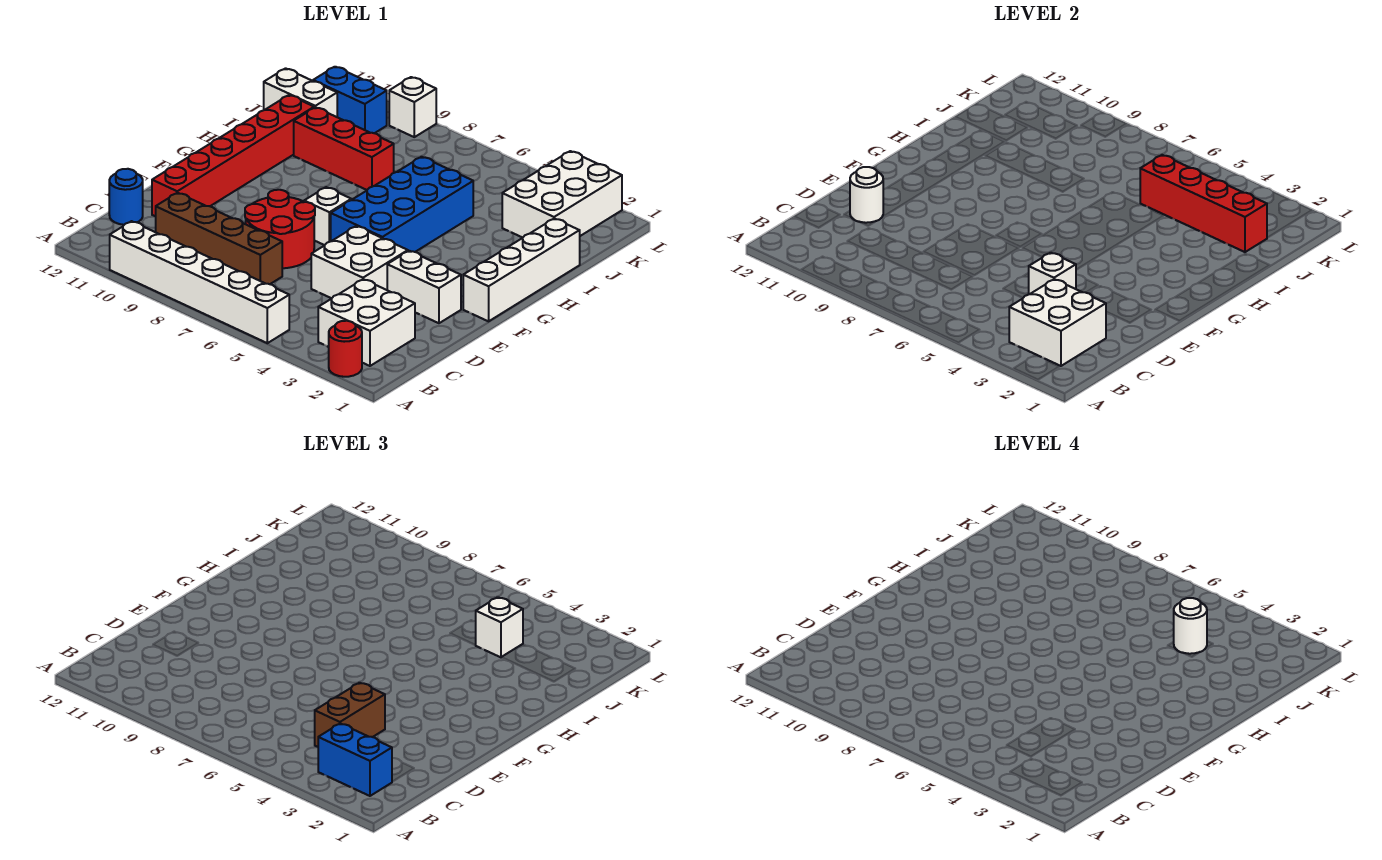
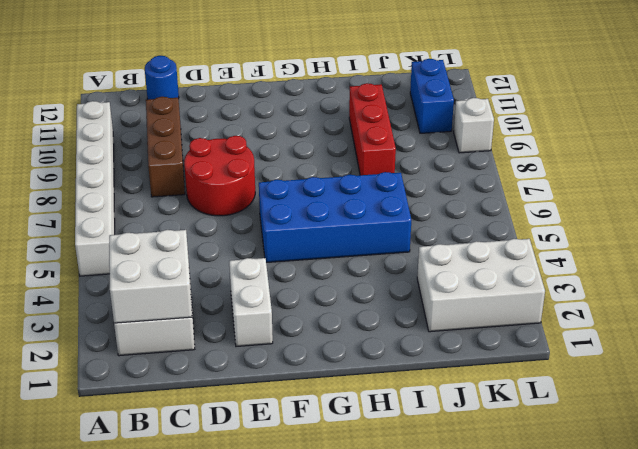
brown brick C8:C10 level 1 -> brown brick C7:C10 level 1
none -> red round brick A2 level 1
none -> white brick D4:E5 level 1
none -> red brick D11:I11 level 1

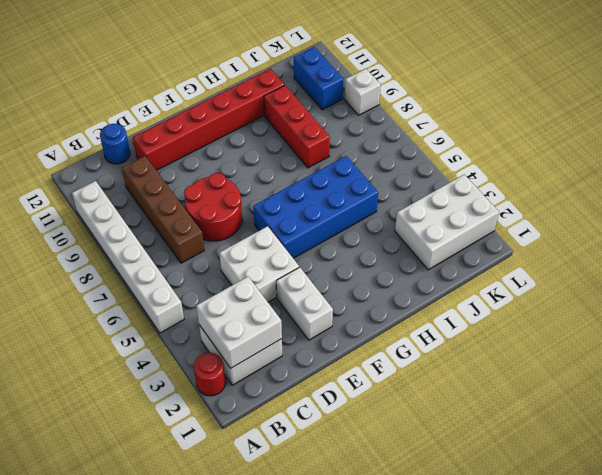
none -> white brick F1:I1 level 1
none -> white brick F7 level 1
none -> white brick J11:J12 level 1

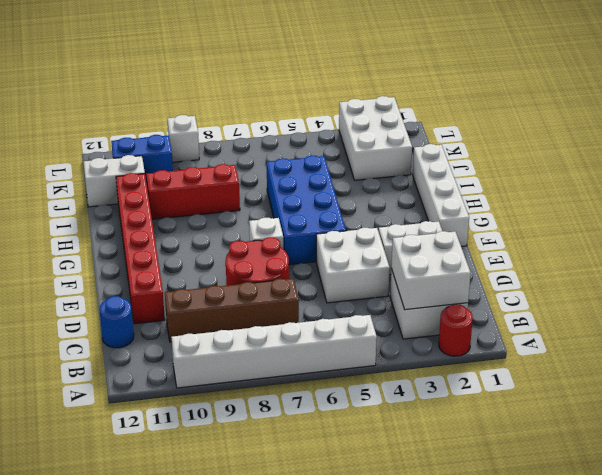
none -> white brick D4 level 2
none -> white round brick D11 level 2
none -> red brick J2:J5 level 2

